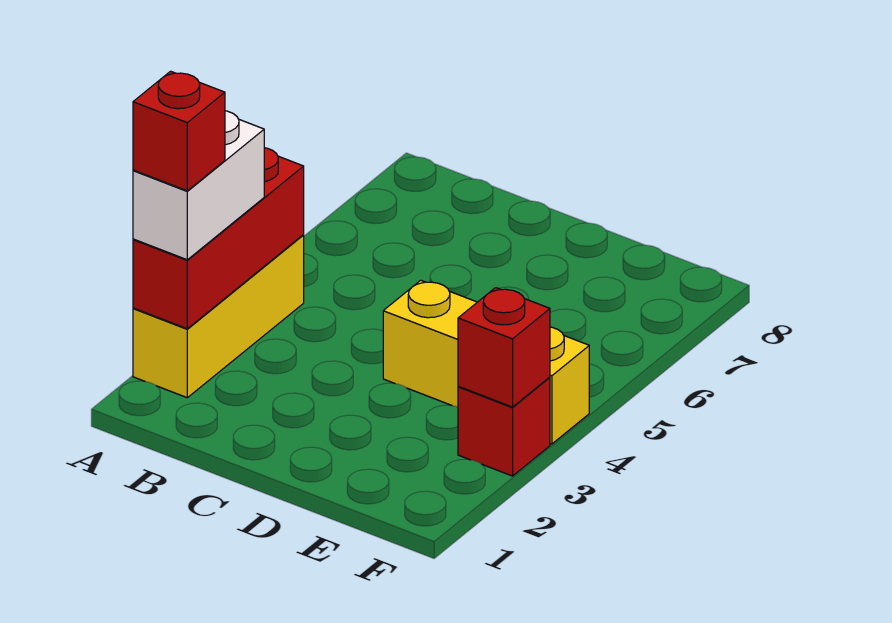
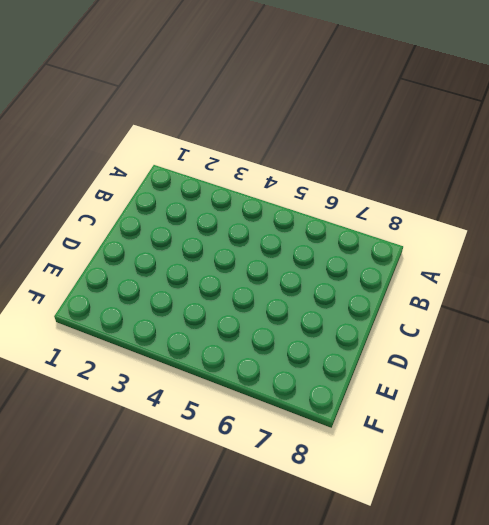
none -> yellow brick A2:A4 level 1
none -> yellow brick D4:F4 level 1

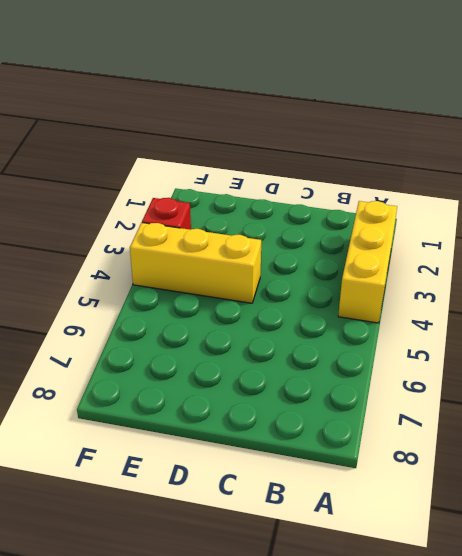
none -> red brick A2:A4 level 2
none -> red brick F3 level 2

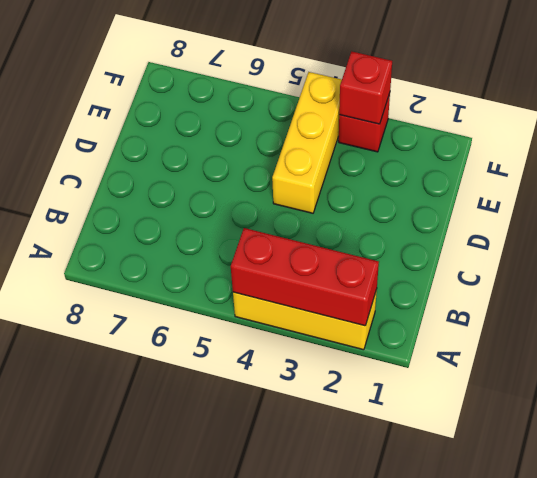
none -> white brick A2:A3 level 3
none -> red brick A2 level 4

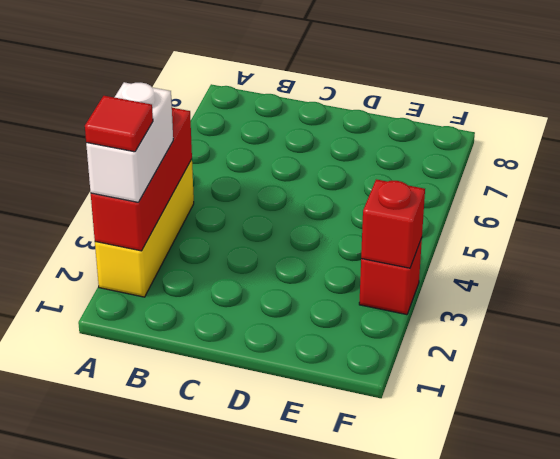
red tile A2 level 4 -> red brick A2 level 4
none -> yellow brick D4:F4 level 1

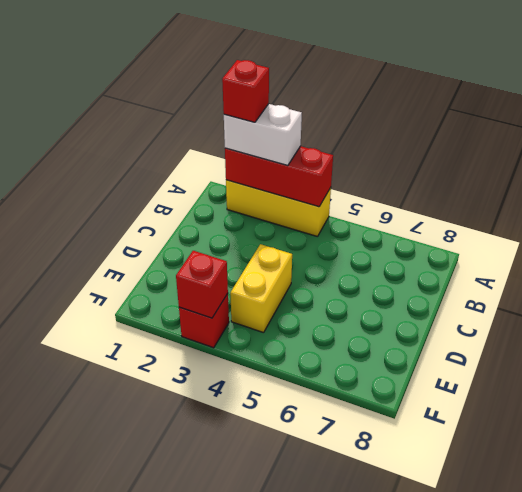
yellow brick D4:E4 level 1 -> yellow brick D4:F4 level 1

